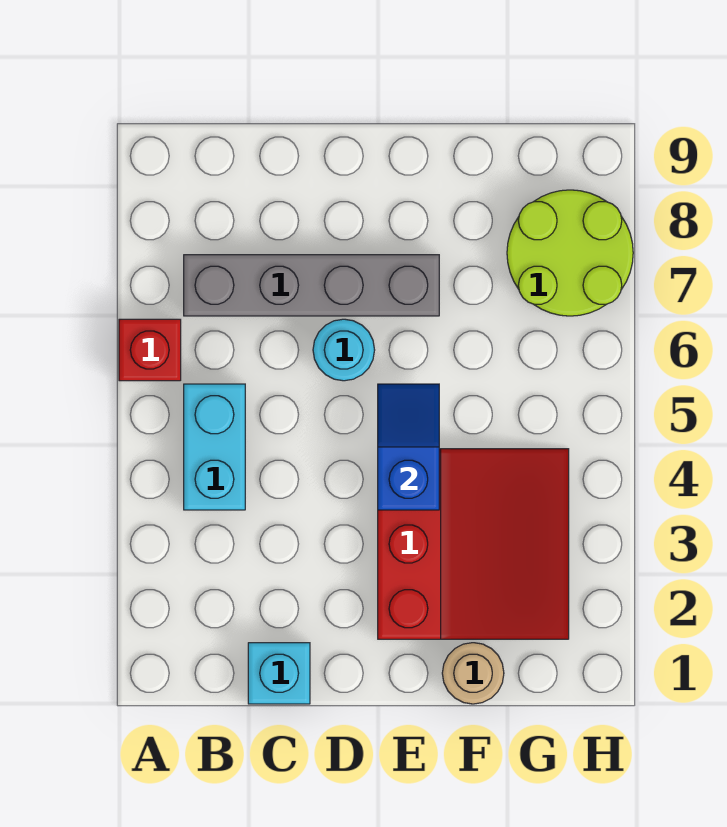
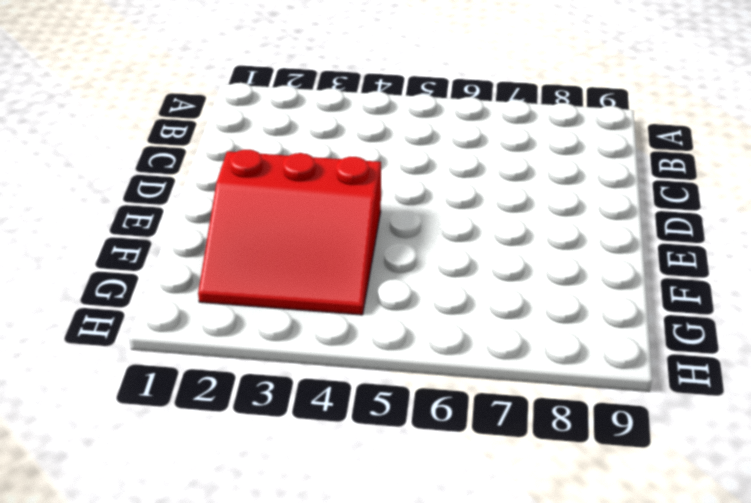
none -> red brick A6 level 1
none -> cyan brick B4:B5 level 1

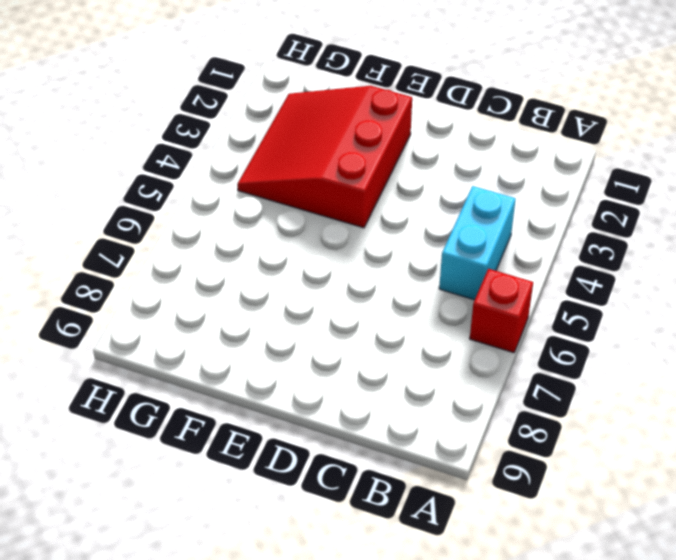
none -> grey brick B7:E7 level 1
none -> cyan brick C1 level 1

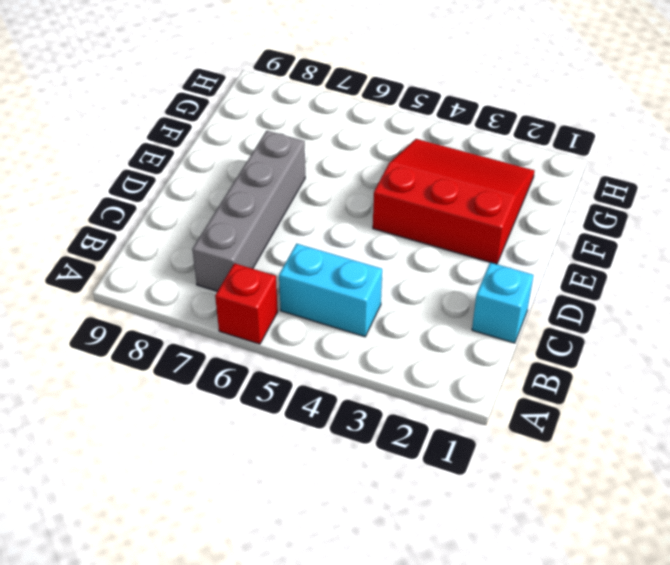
none -> cyan round brick D6 level 1
none -> tan round brick F1 level 1

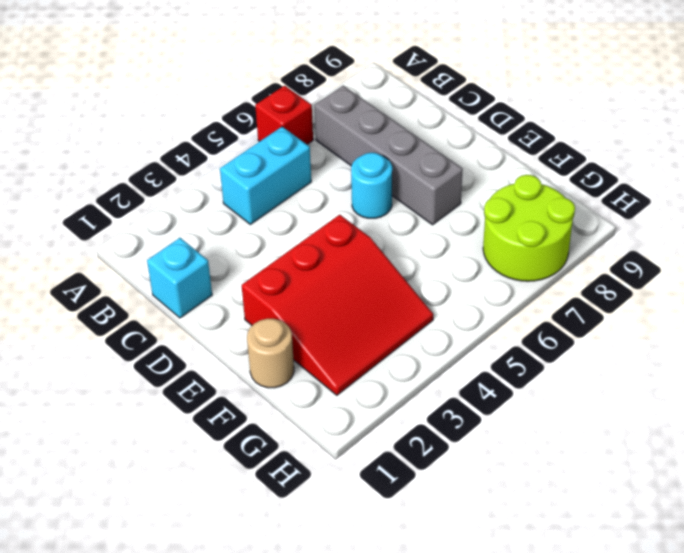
none -> blue slope E4:E5 level 2 top 4

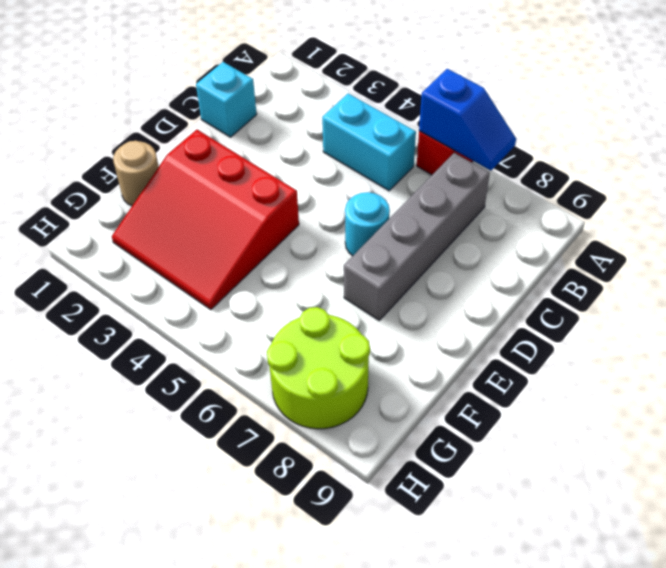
blue slope A6:A7 level 2 top 6 -> blue slope E4:E5 level 2 top 4

